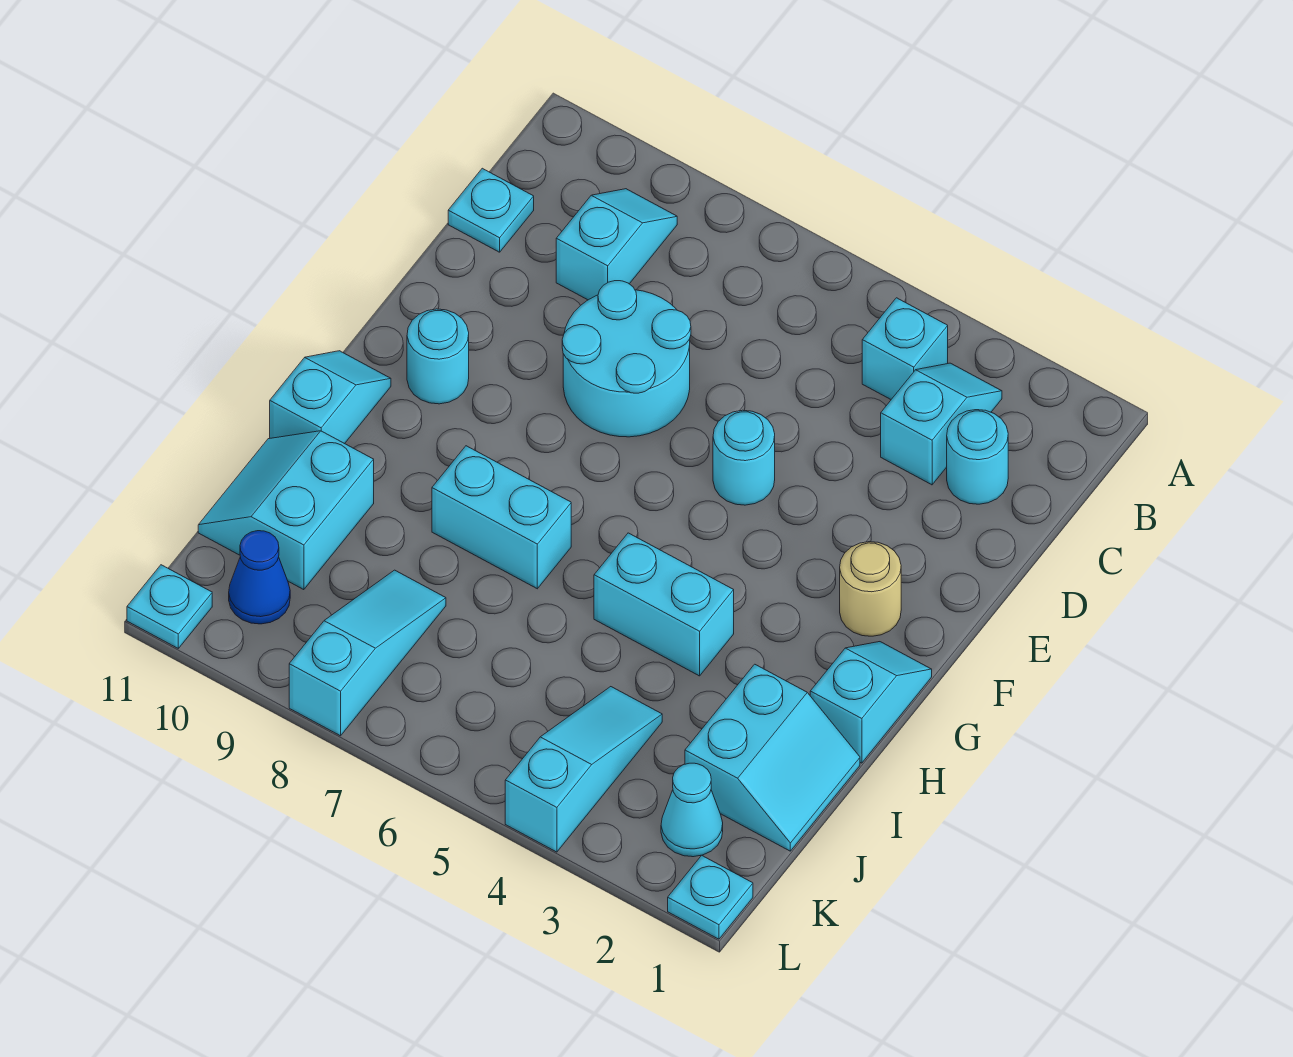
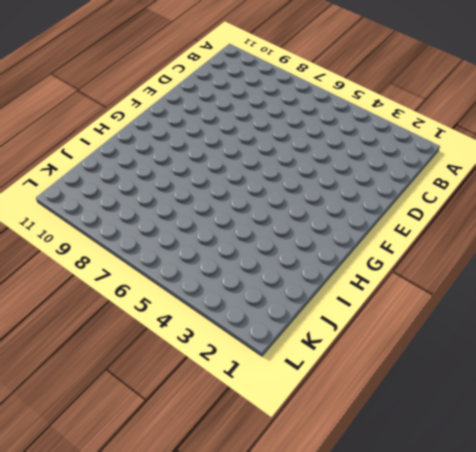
none -> cyan slope B3:C3 level 1 top C
none -> cyan brick B4 level 1
none -> cyan slope B9:C9 level 1 top C

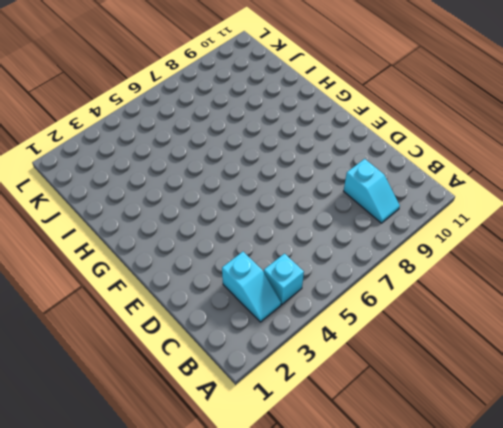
none -> cyan round brick C2 level 1
none -> cyan plate C11 level 1
none -> cyan round brick D7:E8 level 1

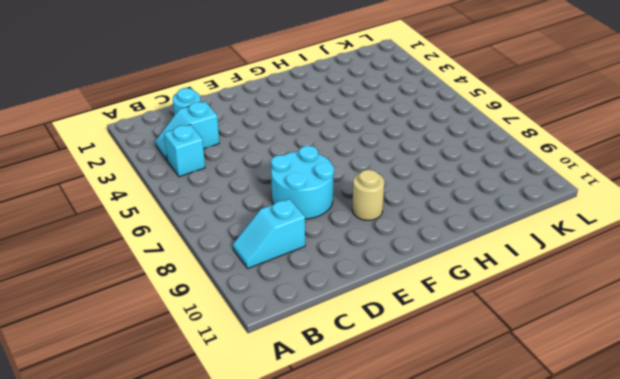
tan round brick F9 level 1 -> tan round brick F2 level 1
none -> cyan plate C11 level 1
none -> cyan round brick E5 level 1
none -> cyan round brick F10 level 1

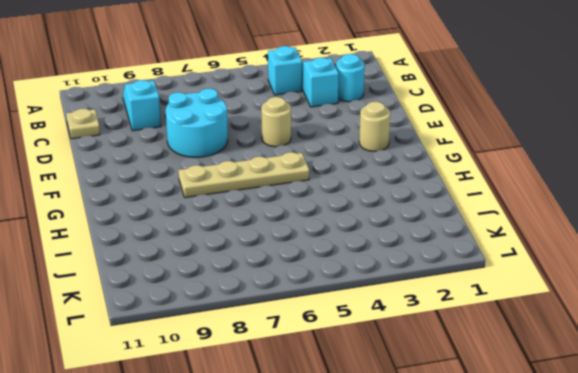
tan plate C11 level 1 -> cyan plate C11 level 1
tan round brick E5 level 1 -> cyan round brick E5 level 1
tan plate G5:G8 level 1 -> none
none -> cyan round brick F10 level 1
none -> cyan slope G1:H1 level 1 top H
none -> cyan slope G11:H11 level 1 top H

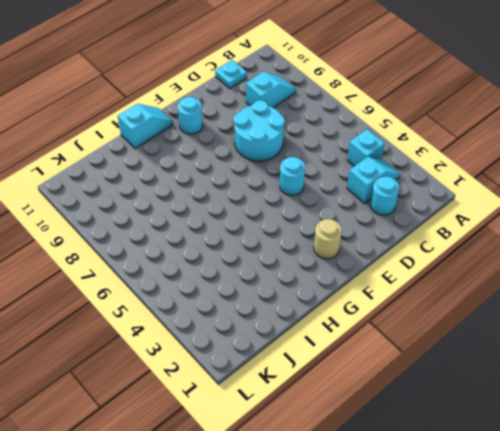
none -> cyan slope G1:H1 level 1 top H
none -> cyan brick H4:H5 level 1
none -> cyan brick H7:H8 level 1

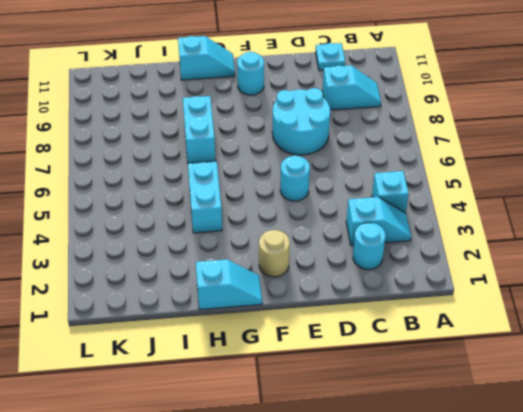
none -> cyan slope I1:J2 level 1 top 2
none -> cyan slope I10:J11 level 1 top 10
none -> cyan slope J4:L4 level 1 top L

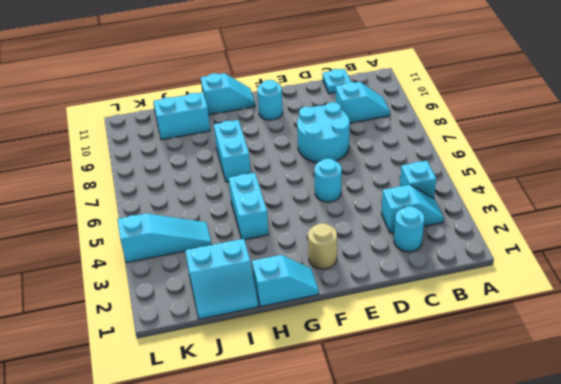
none -> cyan slope J8:L8 level 1 top L
none -> cyan cone K2 level 1
none -> blue cone K10 level 1

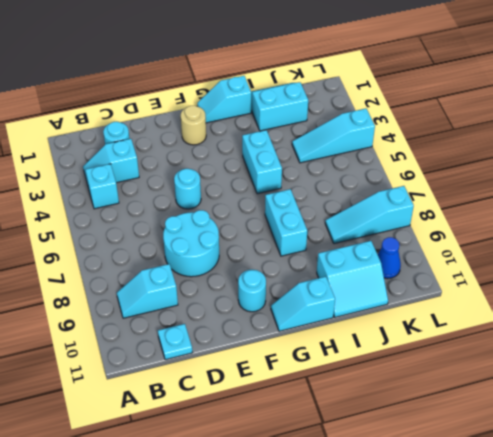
none -> cyan cone K2 level 1
none -> cyan plate L1 level 1
none -> cyan plate L11 level 1

